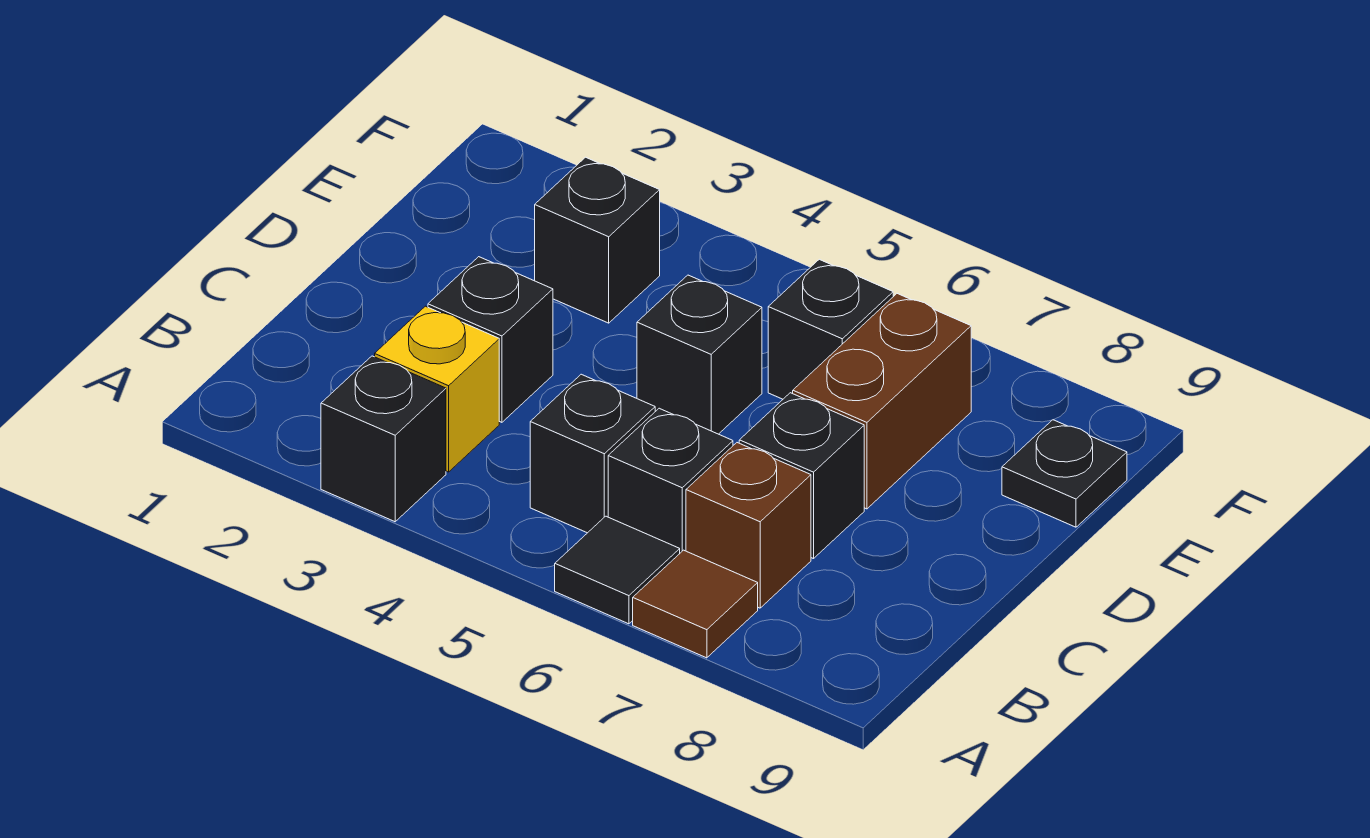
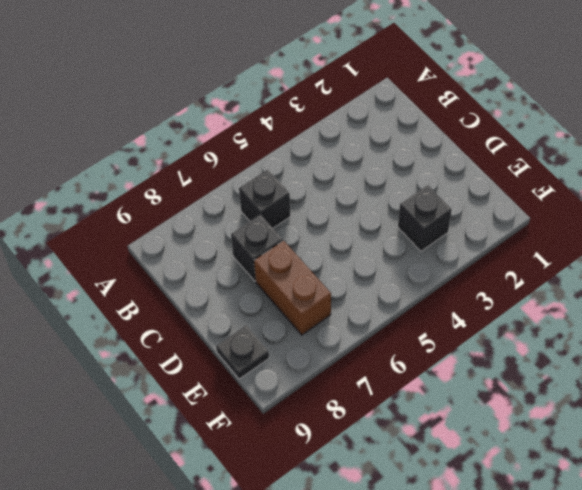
none -> black brick A3 level 1
none -> black tile A6 level 1
none -> brown tile A7 level 1

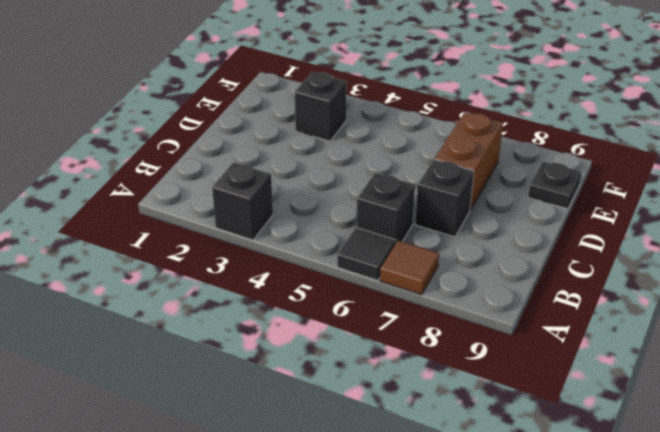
none -> yellow brick B3 level 1
none -> black brick B5 level 1
none -> brown brick B7 level 1

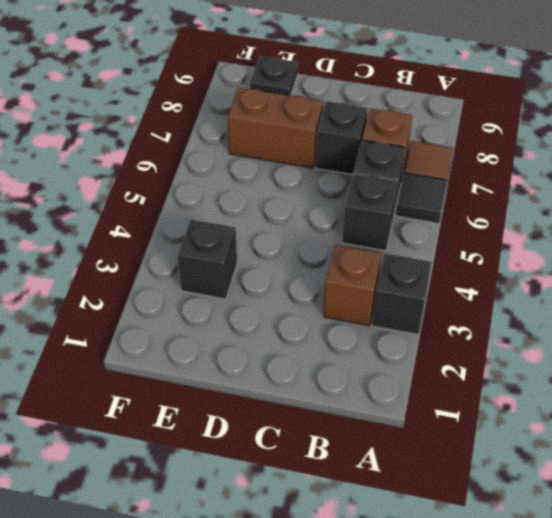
brown brick B3 level 1 -> yellow brick B3 level 1
none -> black brick C3 level 1
none -> black brick D5 level 1
none -> black brick E6 level 1

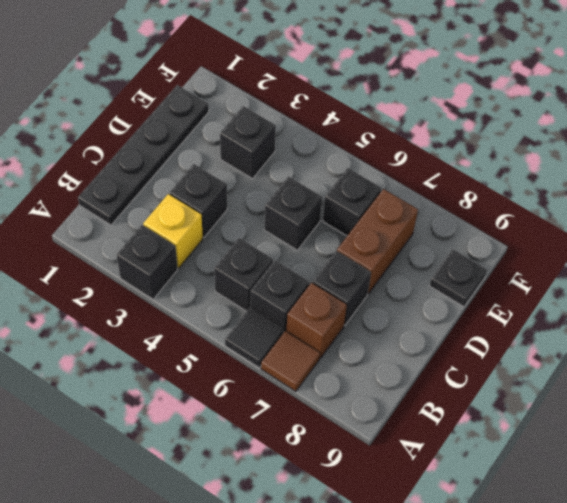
black plate B1:E1 level 1 -> none

